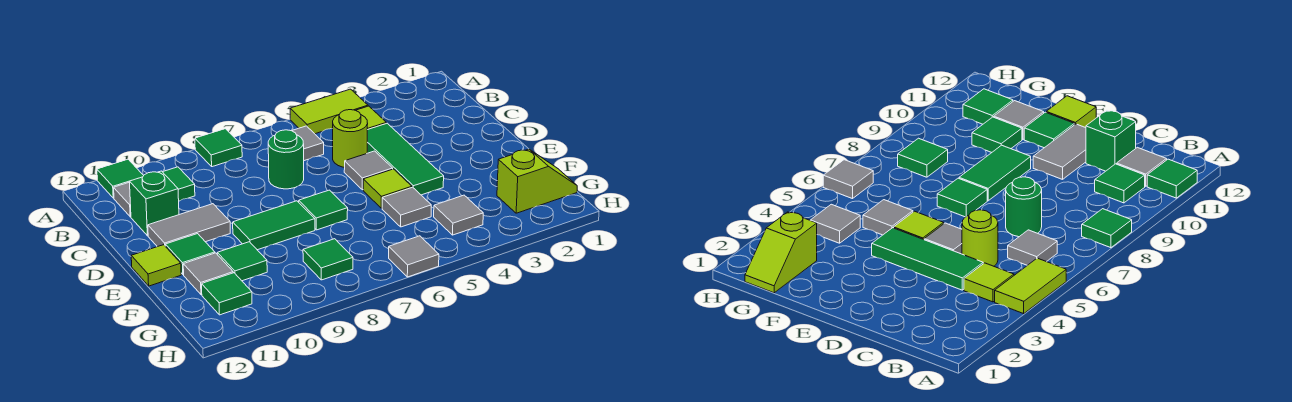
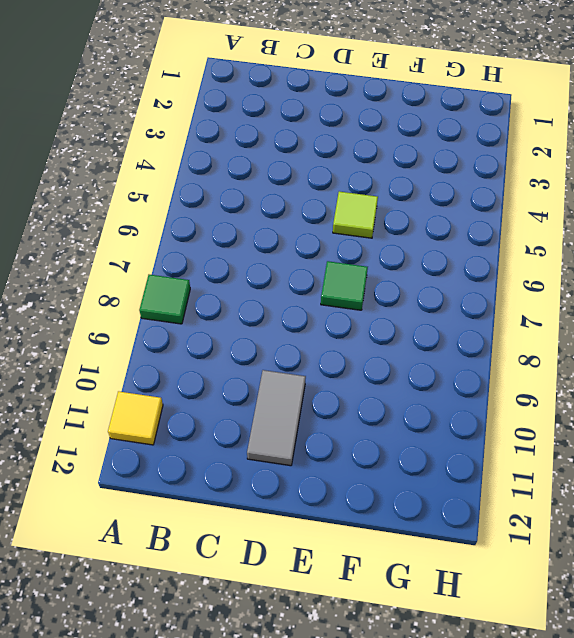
yellow tile A11 level 1 -> green tile A11 level 1
none -> lime tile A4:A5 level 1
none -> lime tile B4 level 1
none -> grey tile B6 level 1

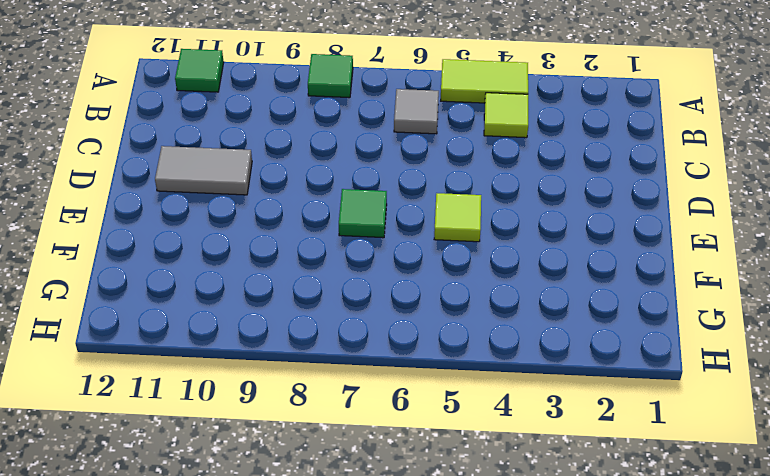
none -> green tile B10 level 1
none -> grey tile B11 level 1
none -> green tile C4:E4 level 1

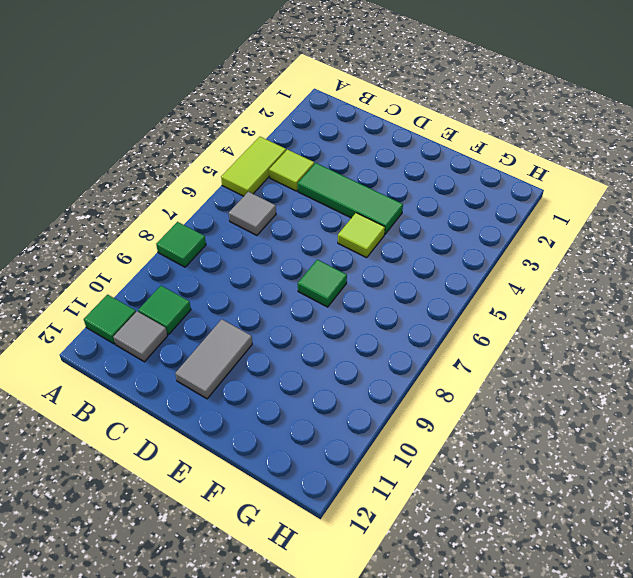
none -> lime round brick C5 level 1
none -> green round brick C7 level 1
none -> green brick C11 level 1

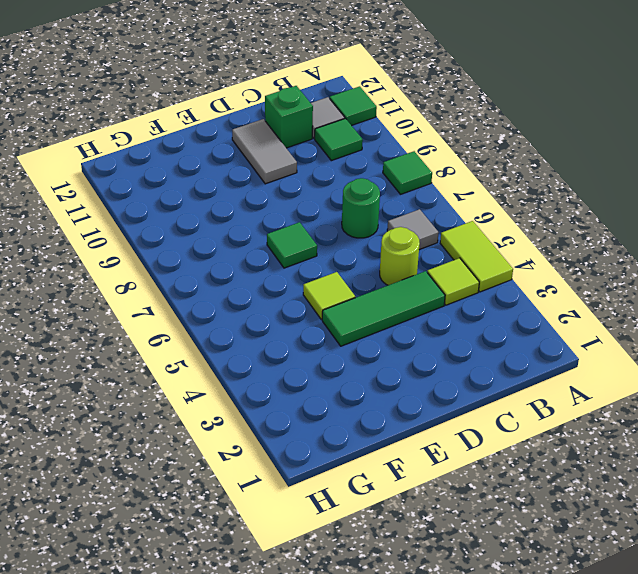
none -> grey tile D5 level 1
none -> green tile E8:E9 level 1
none -> green tile E11 level 1

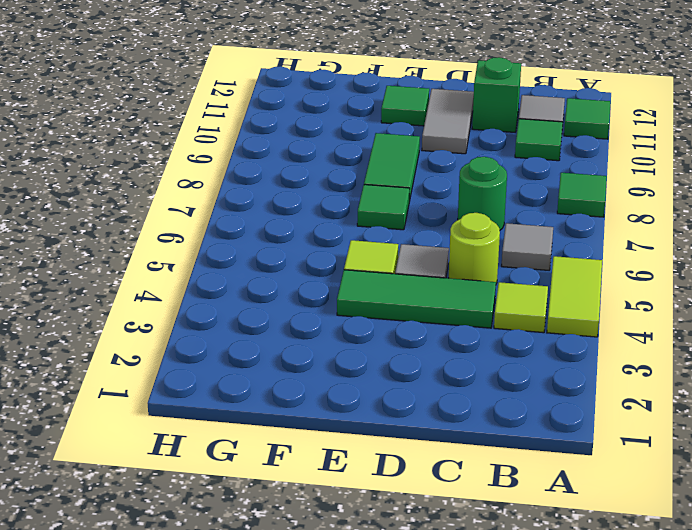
none -> lime tile E12 level 1
none -> grey tile F5 level 1
none -> green tile F10 level 1

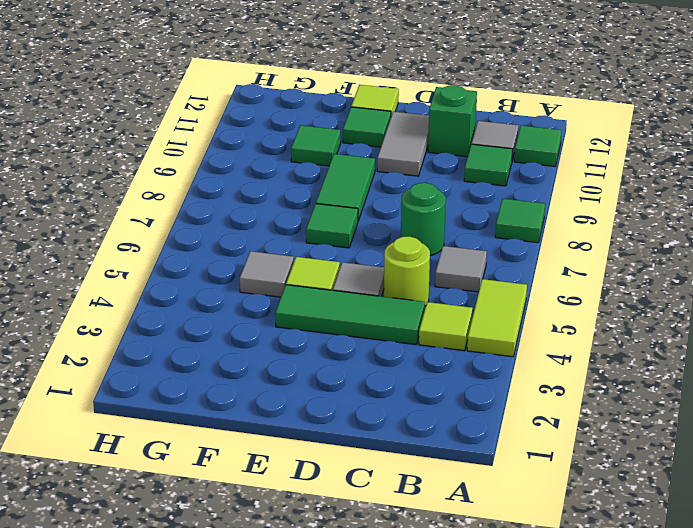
none -> grey tile F11 level 1
none -> lime slope G1:G2 level 1 top 2
none -> grey tile G4 level 1

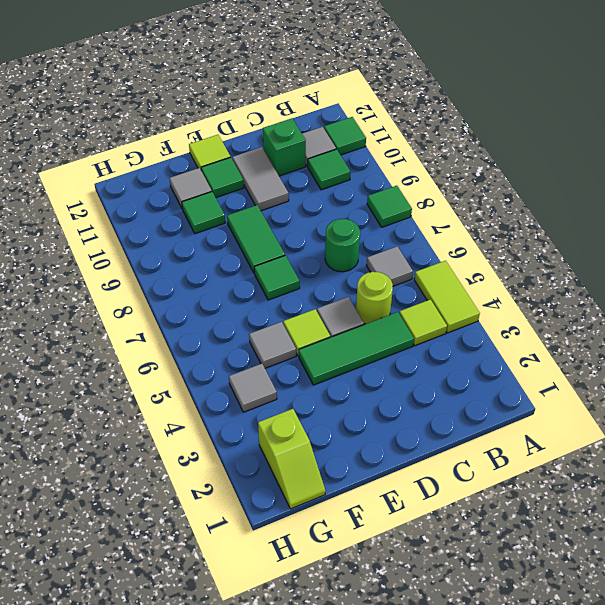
none -> green tile G8 level 1
none -> green tile G11 level 1
none -> grey tile H6 level 1

